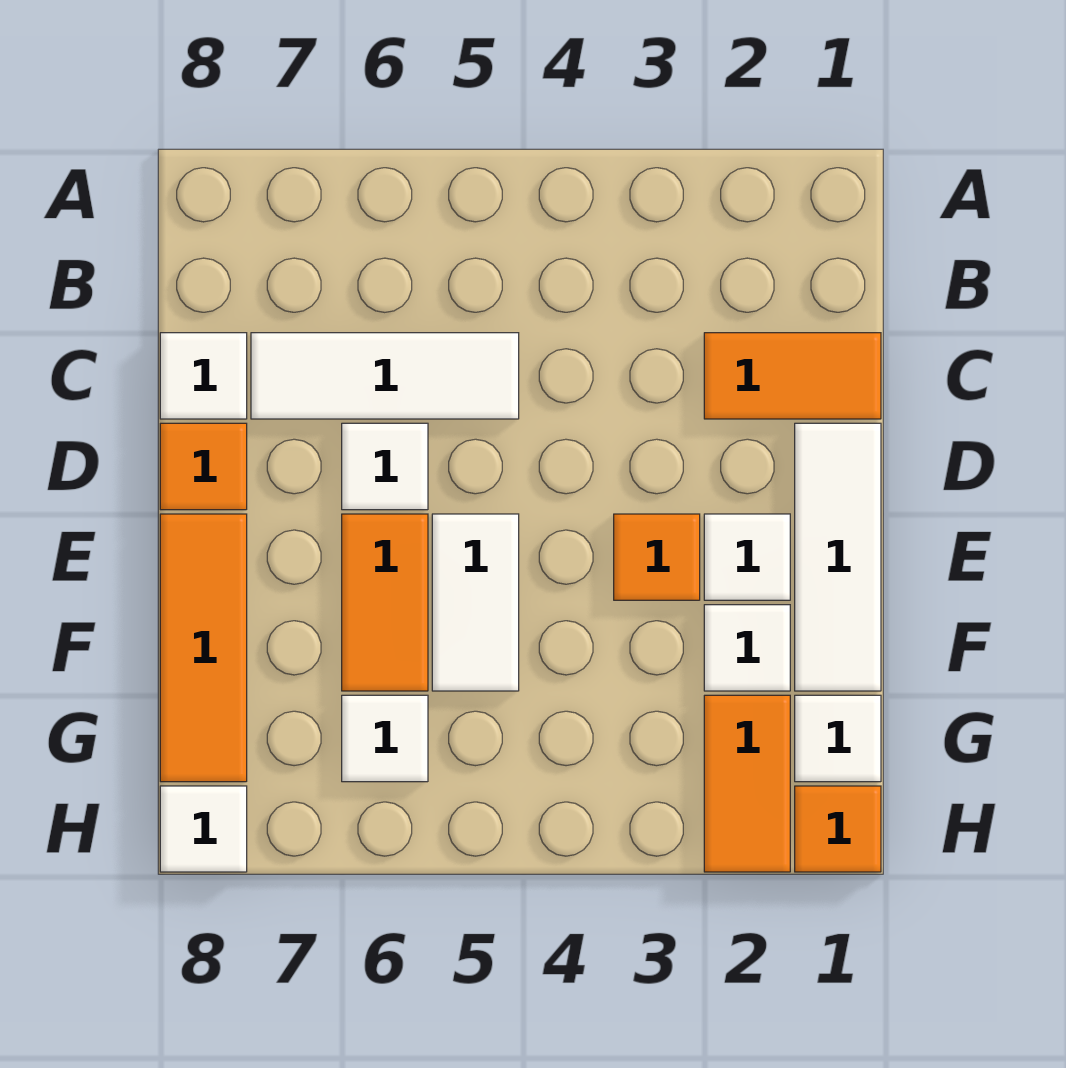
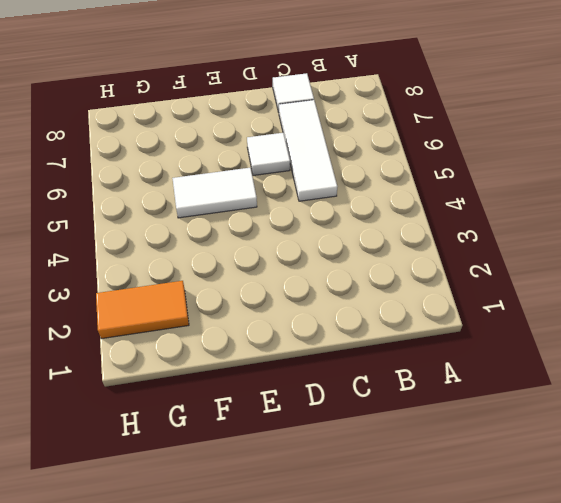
none -> orange tile C1:C2 level 1
none -> white tile D1:F1 level 1
none -> orange tile D8 level 1

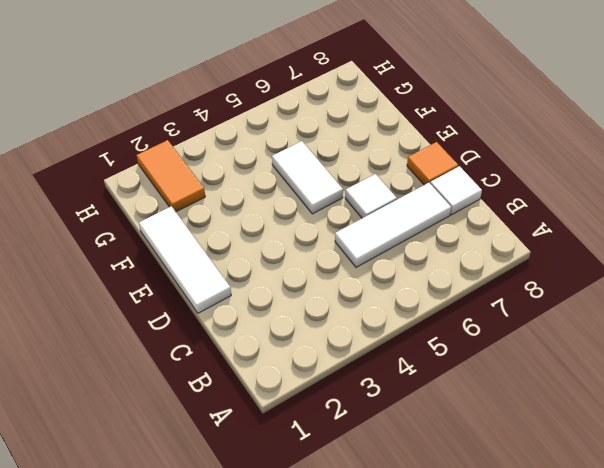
none -> orange tile C1:C2 level 1
none -> white tile E2 level 1
none -> orange tile E3 level 1

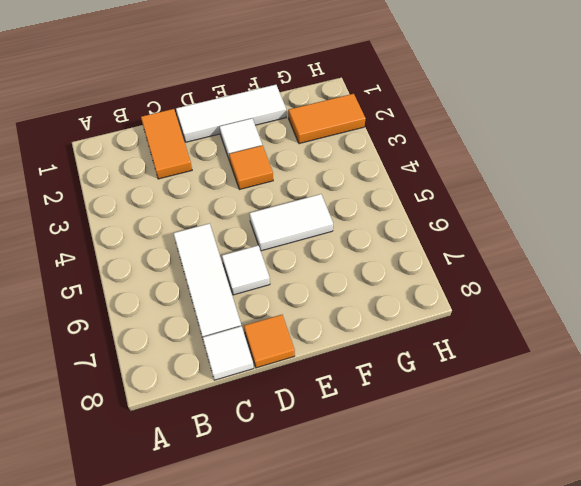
none -> orange tile E6:F6 level 1
none -> orange tile E8:G8 level 1
none -> white tile F2 level 1

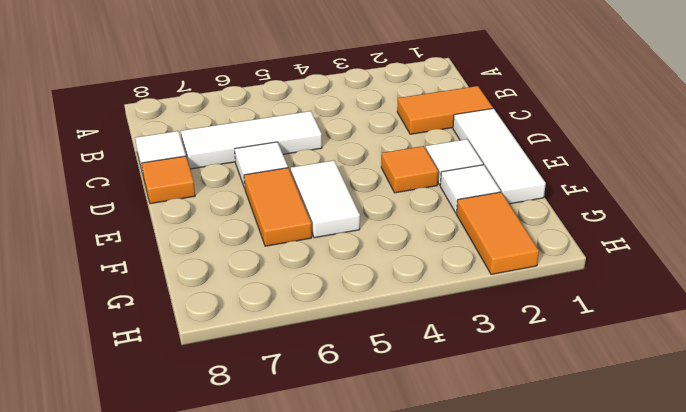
none -> orange tile E8:G8 level 1
none -> white tile G1 level 1
none -> white tile G6 level 1

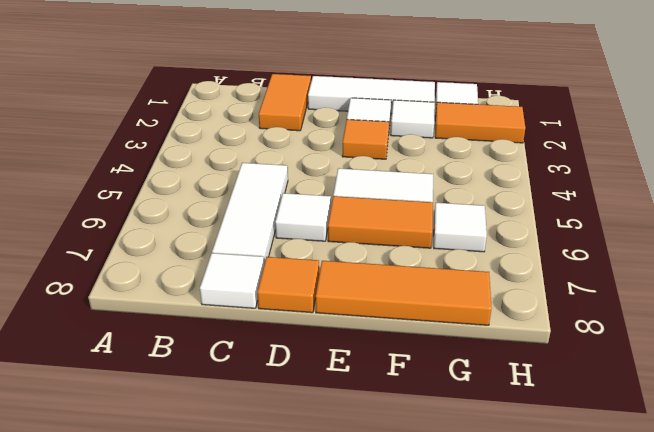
none -> orange tile H1 level 1
none -> white tile H8 level 1

